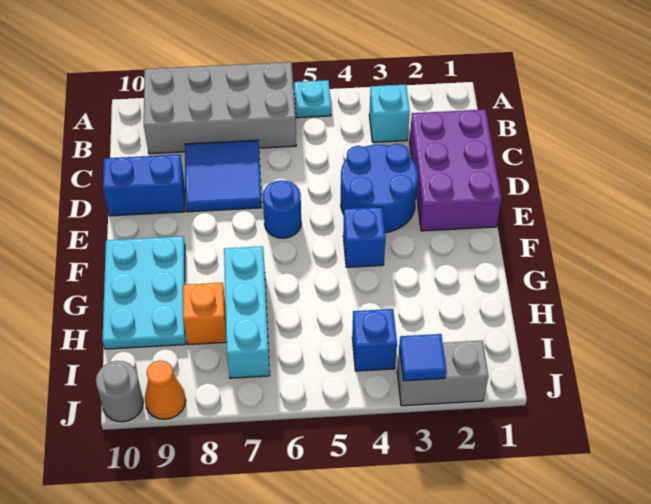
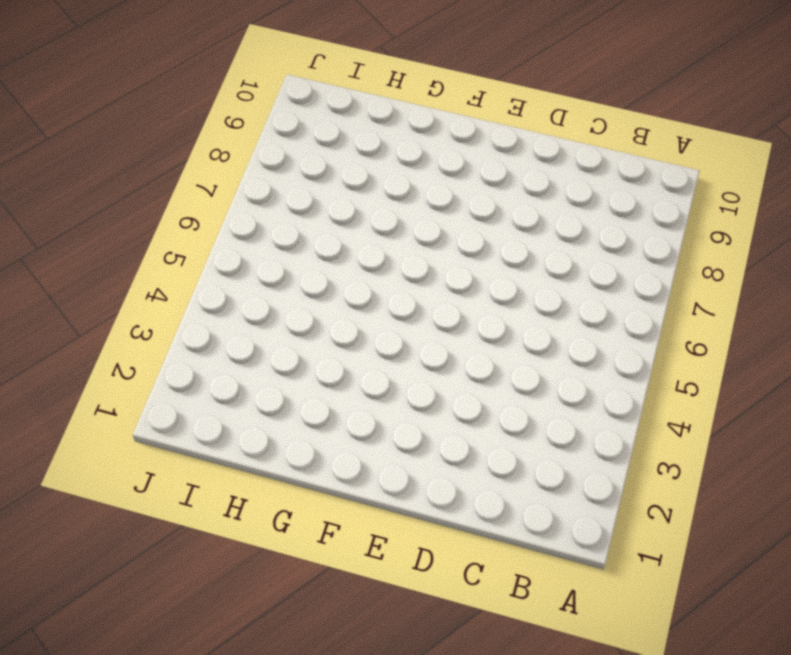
none -> cyan plate A5 level 1
none -> grey brick A6:B9 level 1
none -> cyan brick B3 level 1

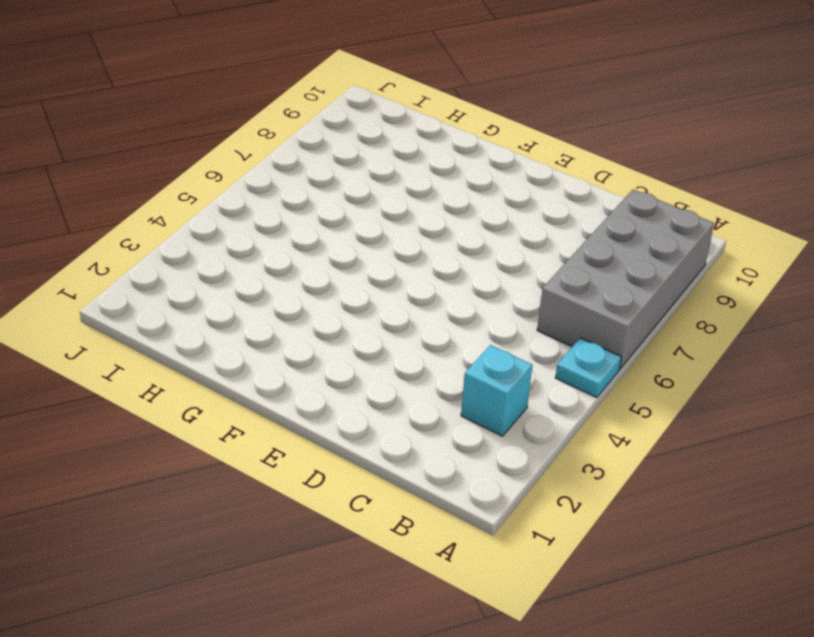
none -> purple brick C1:E2 level 1
none -> blue tile C7:D8 level 1
none -> blue round brick D3:E4 level 1

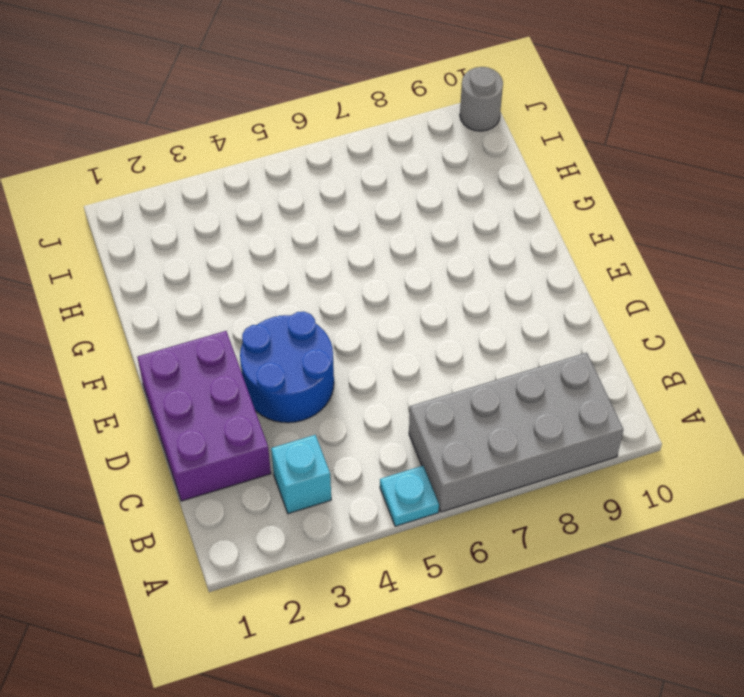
none -> blue tile C7:D8 level 1
none -> blue brick D9:D10 level 1
none -> blue round brick E6 level 1

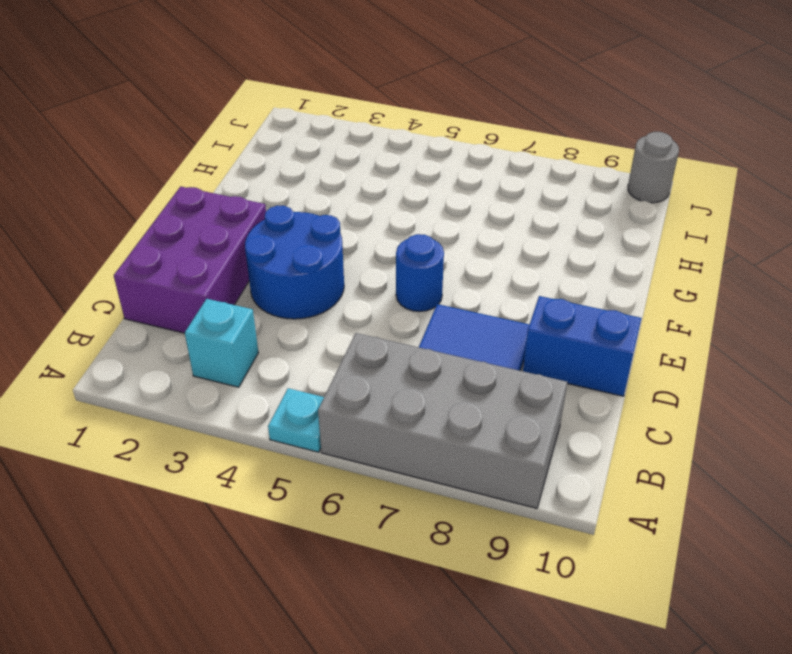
none -> blue brick F4 level 1
none -> cyan plate F9:H10 level 1
none -> cyan brick G7:I7 level 1

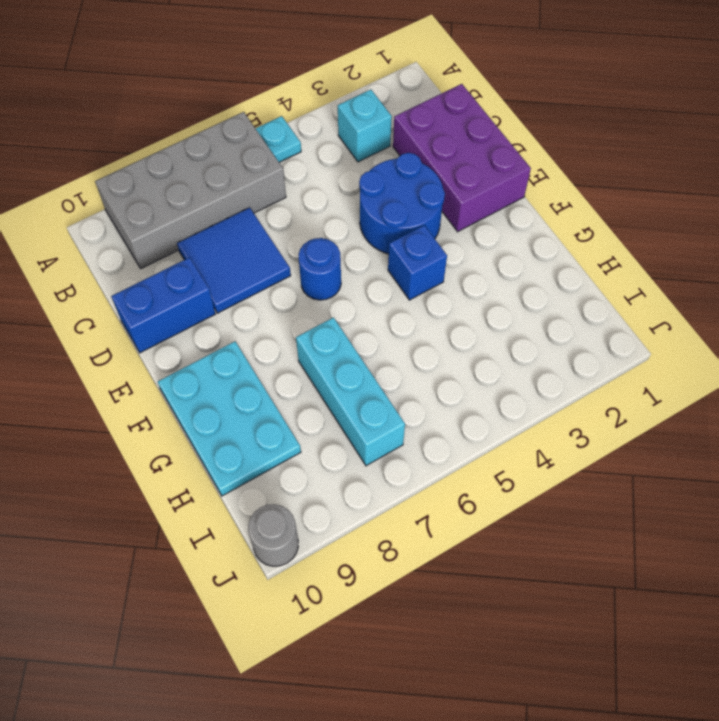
none -> orange brick H8 level 1
none -> blue brick I4 level 1
none -> grey brick J2:J3 level 1

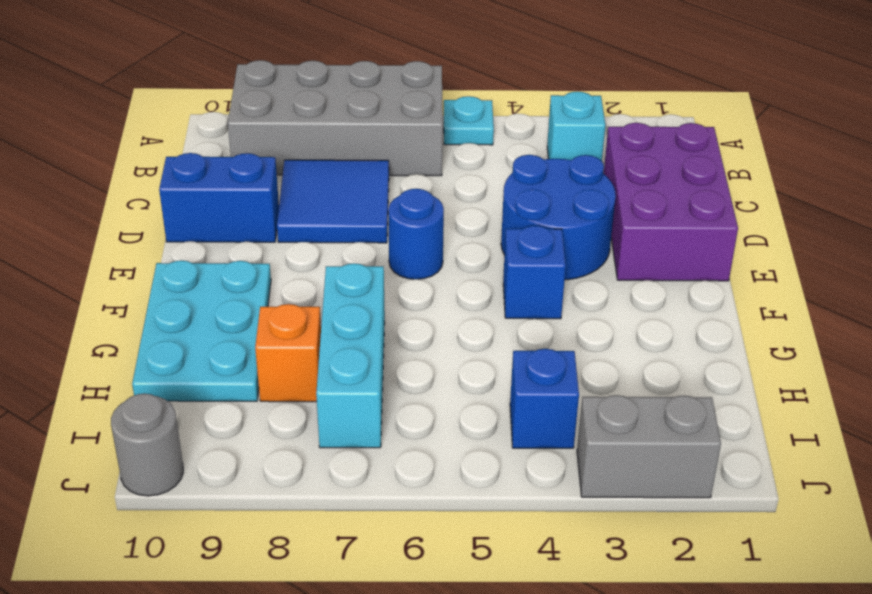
none -> orange cone J9 level 1
none -> blue tile J3 level 2

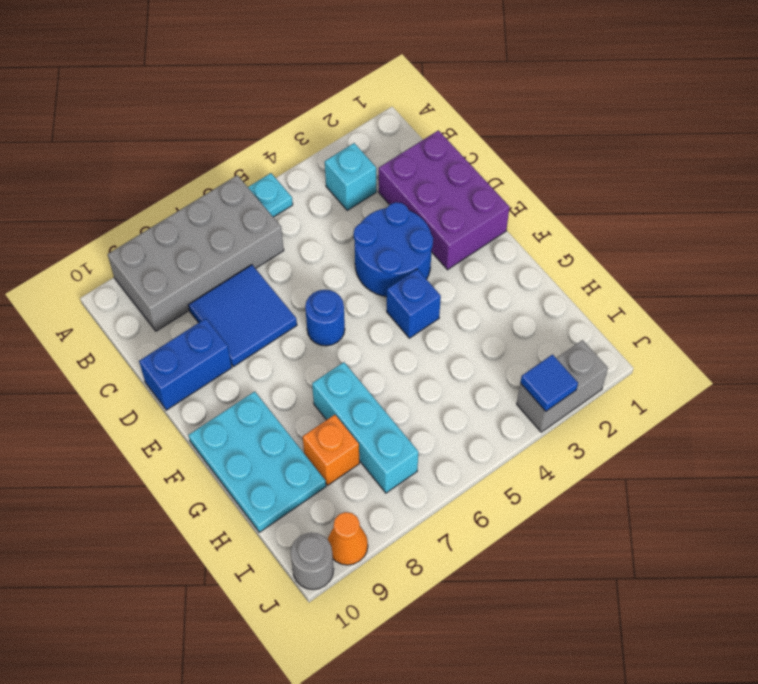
none -> blue brick I4 level 1

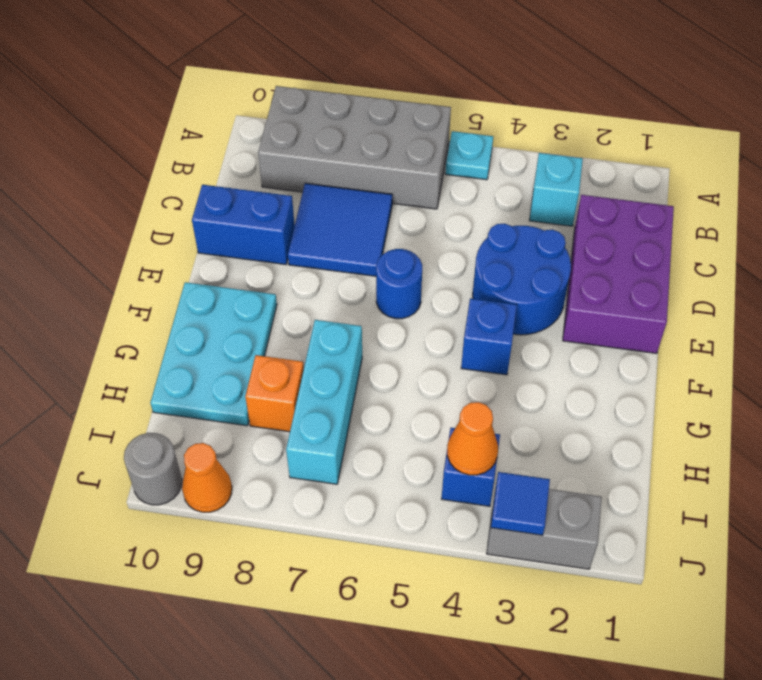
orange cone I4 level 2 -> none

